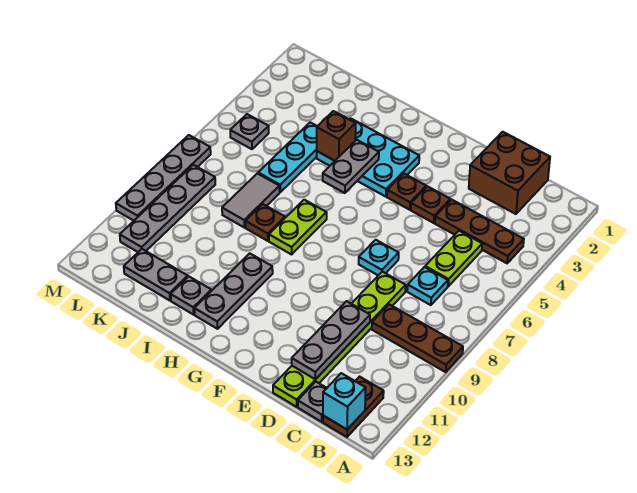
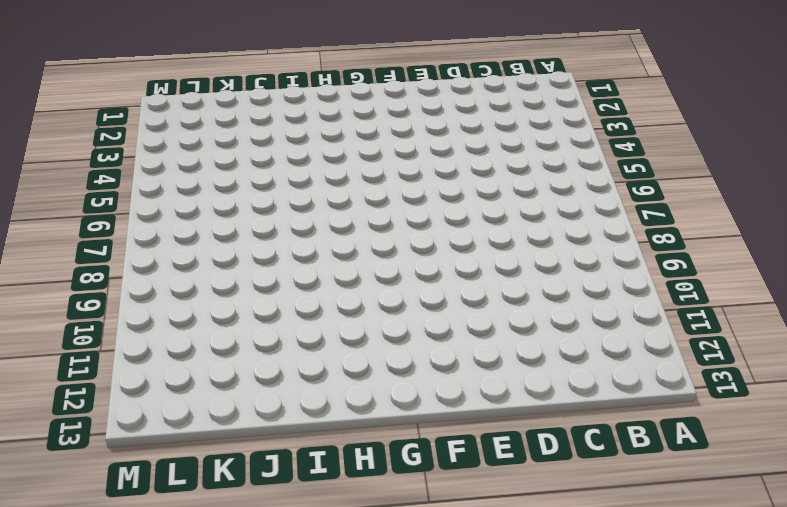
none -> brown plate A9:C9 level 1
none -> brown plate B4:D4 level 1
none -> brown plate B12:B13 level 1

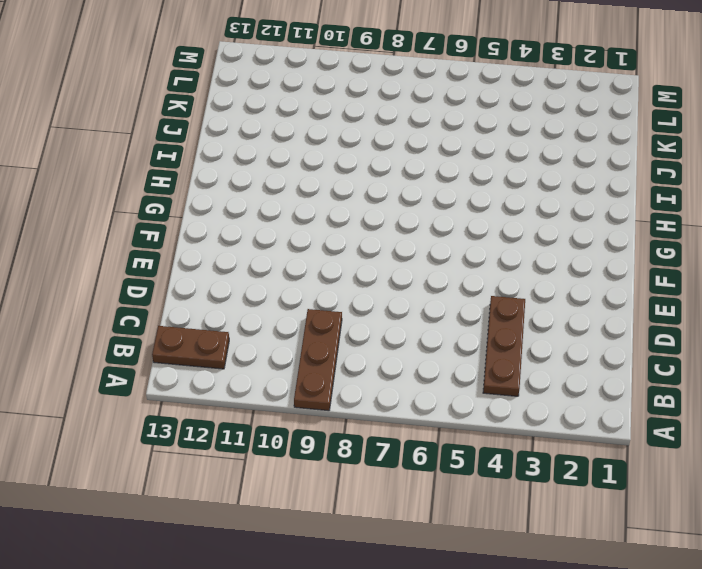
none -> brown brick C1:D2 level 1
none -> lime plate C5:C6 level 1
none -> cyan plate C7 level 1

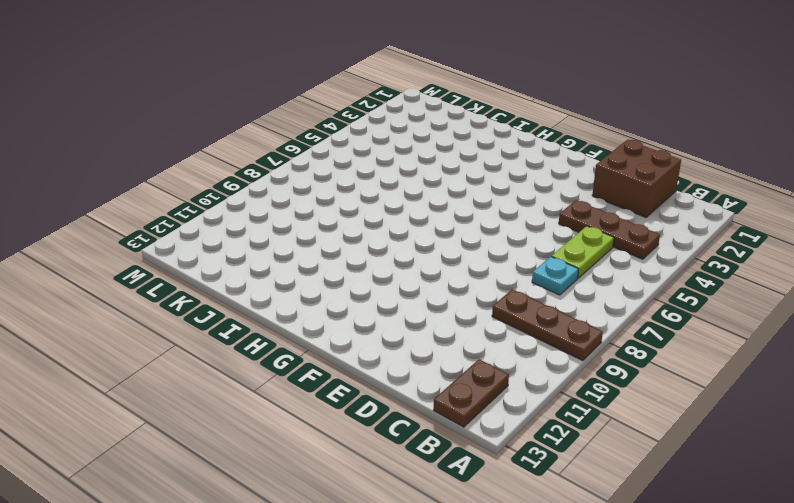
none -> grey plate C13 level 1
none -> lime plate D8:D13 level 1
none -> brown plate E4 level 1

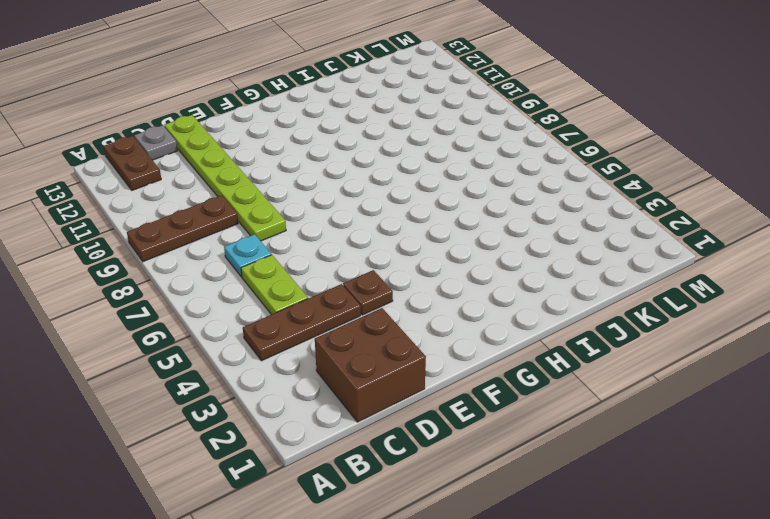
none -> cyan plate E7 level 1
none -> brown plate F4 level 1
none -> cyan plate G3:I4 level 1

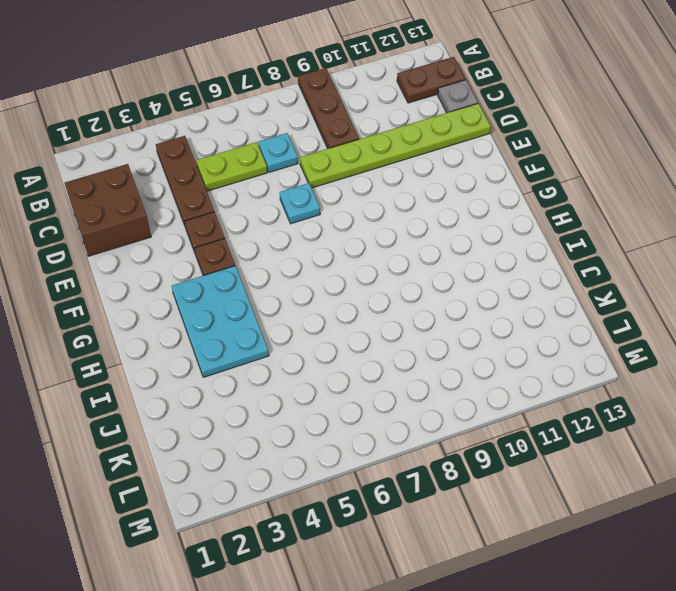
none -> lime plate H7:H8 level 1
none -> grey plate H10:H12 level 1
none -> brown plate I8 level 1

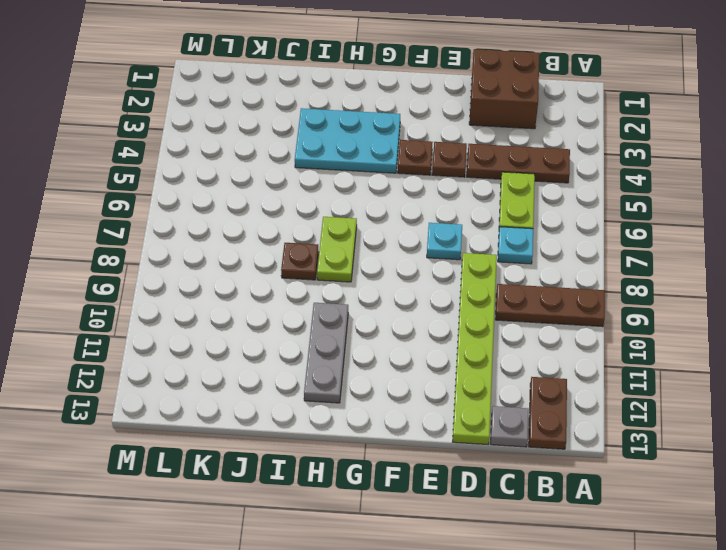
none -> grey plate I12 level 1
none -> cyan plate J4:J6 level 1
none -> grey tile J7:J8 level 1

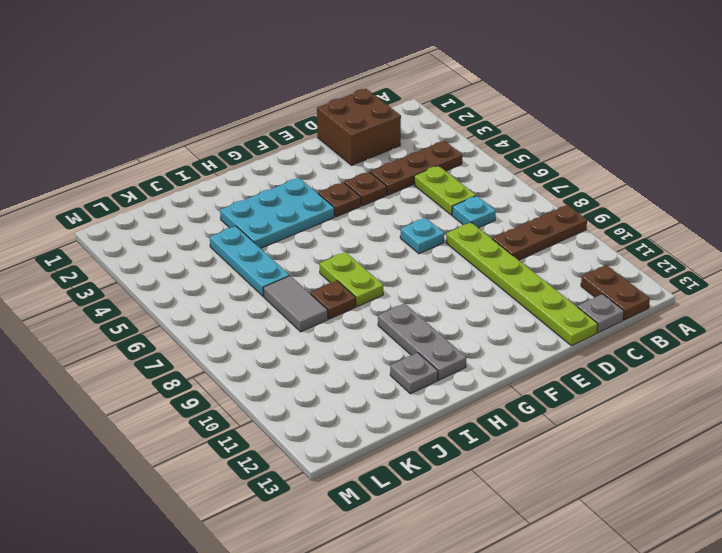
none -> grey plate J12:K12 level 1
none -> grey plate L5 level 1
none -> grey plate L8:L11 level 1

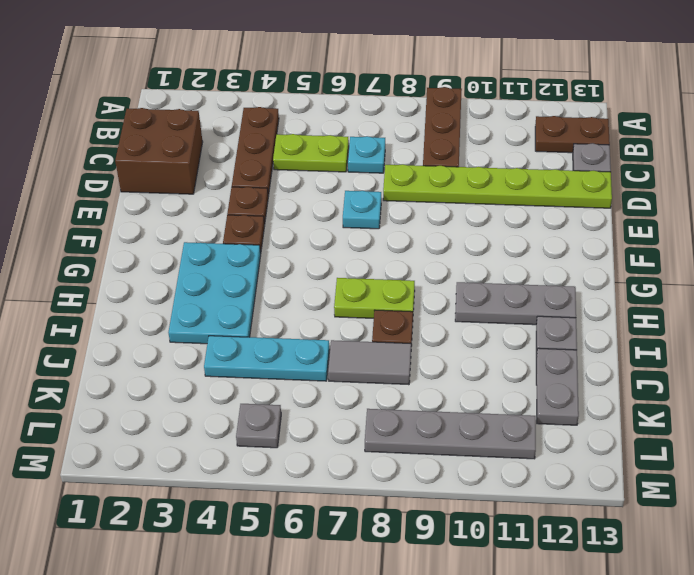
none -> grey plate M7:M10 level 1
none -> cyan brick B13 level 2
none -> grey plate D10:D12 level 2

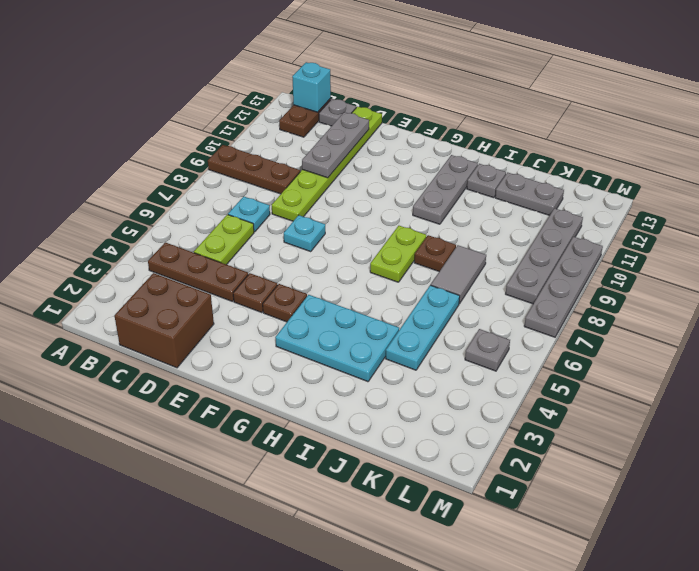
none -> grey plate H4:H5 level 2
none -> brown brick I4 level 2

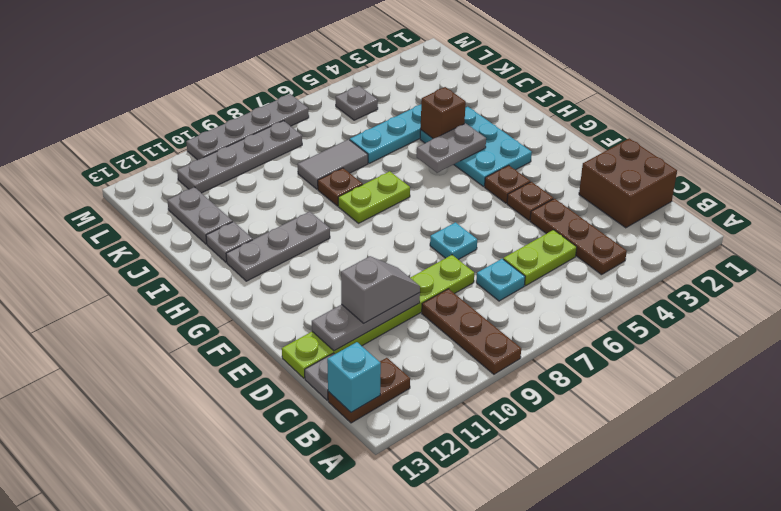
grey slope D10:D11 level 3 top 11 -> none

